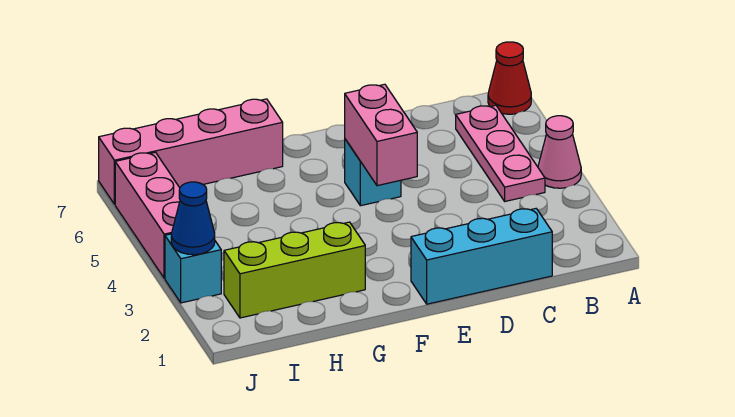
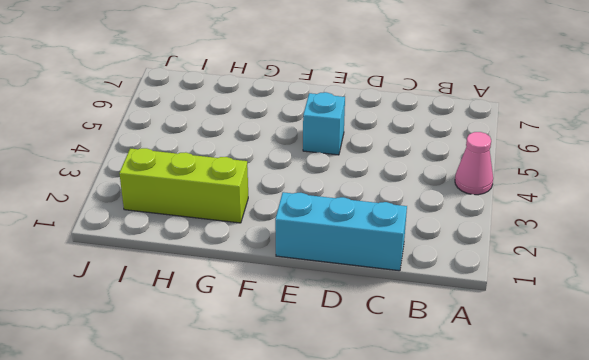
none -> red cone A7 level 1
none -> pink plate B4:B6 level 1

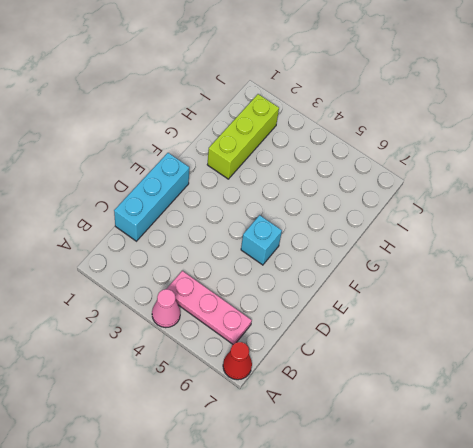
none -> pink brick G7:J7 level 1
none -> cyan brick J3 level 1

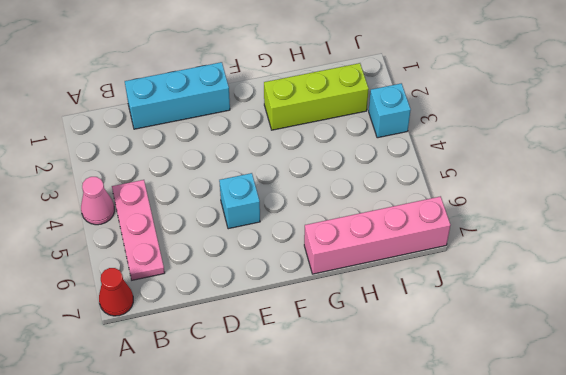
none -> pink brick J4:J6 level 1
none -> pink brick E4:E5 level 2

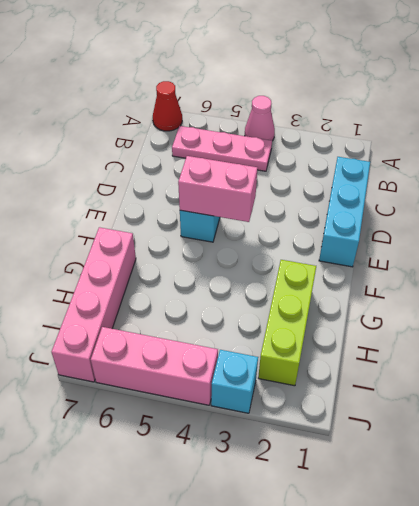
none -> blue cone J3 level 2

